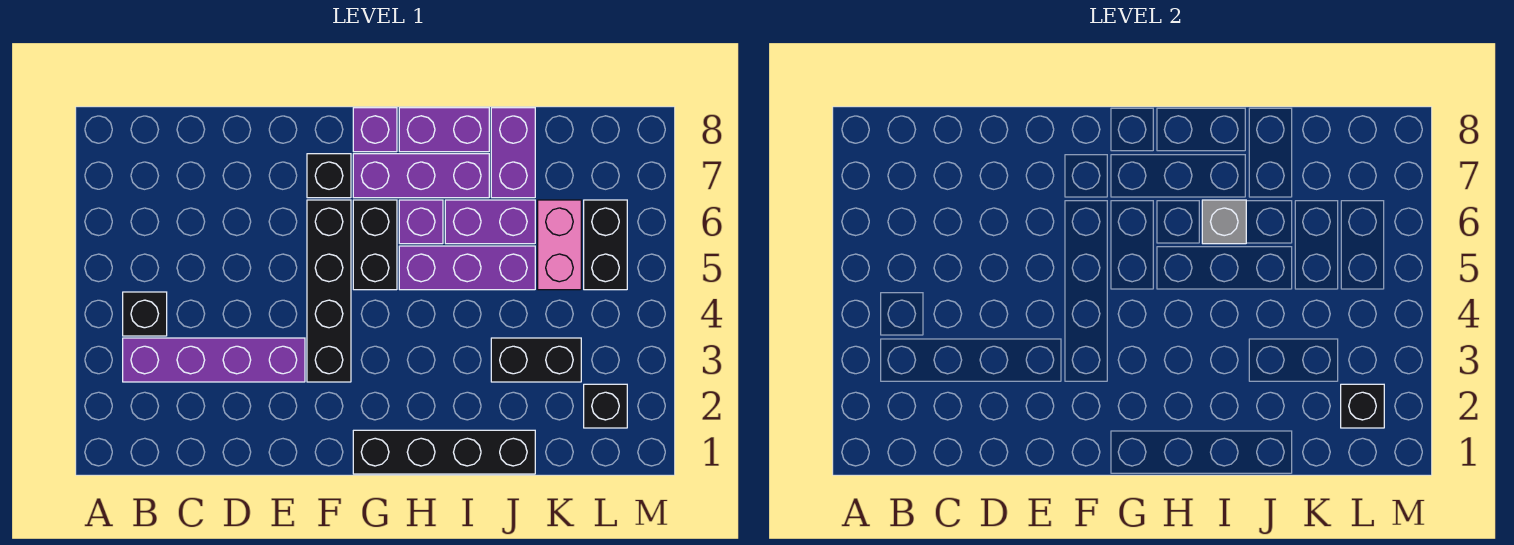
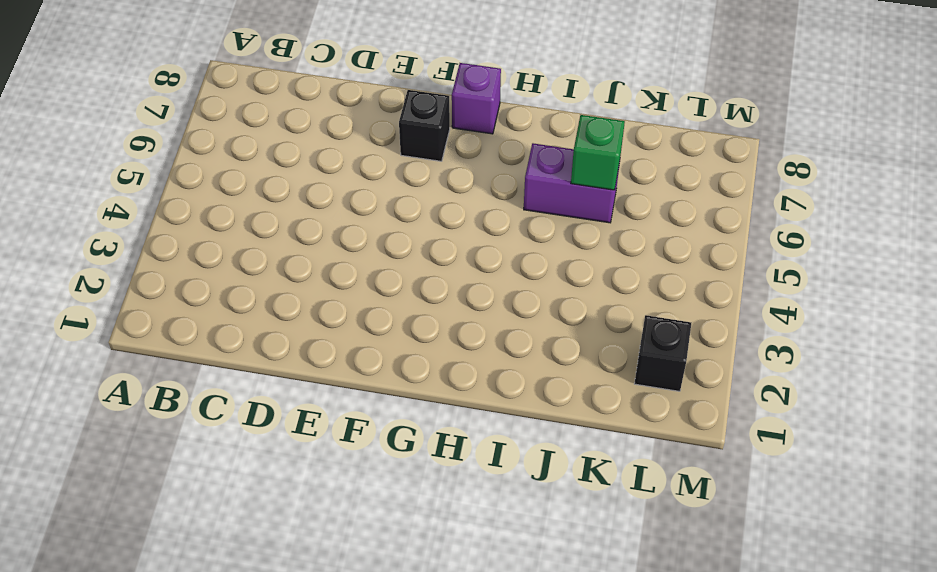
green brick J6 level 2 -> none
none -> purple brick B3:E3 level 1
none -> black brick B4 level 1
none -> black brick F3:F6 level 1

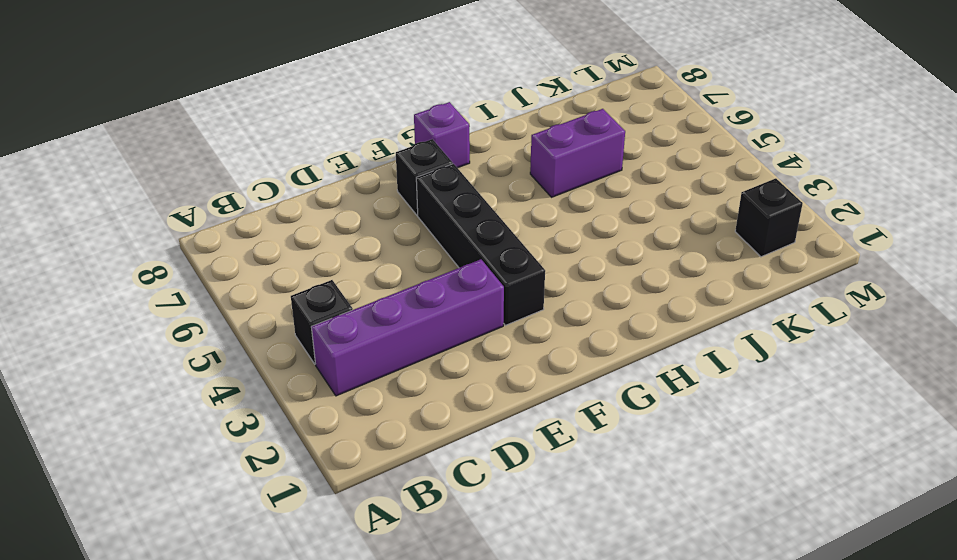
none -> black brick G1:J1 level 1
none -> black brick G5:G6 level 1
none -> purple brick G7:I7 level 1

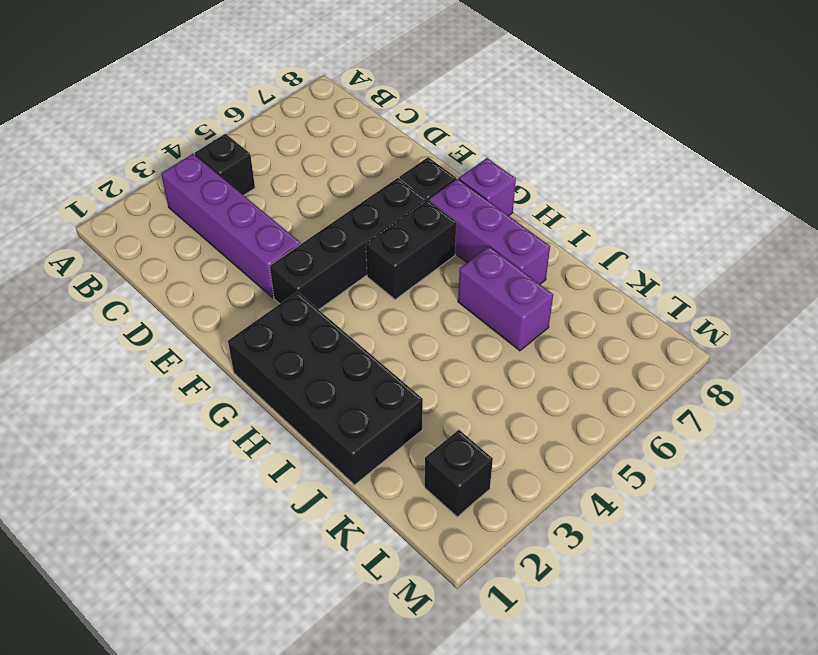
black brick G1:J2 level 1 -> black brick G1:J1 level 1
none -> purple brick H5:J5 level 1
none -> purple brick H6 level 1
none -> purple brick H8:I8 level 1

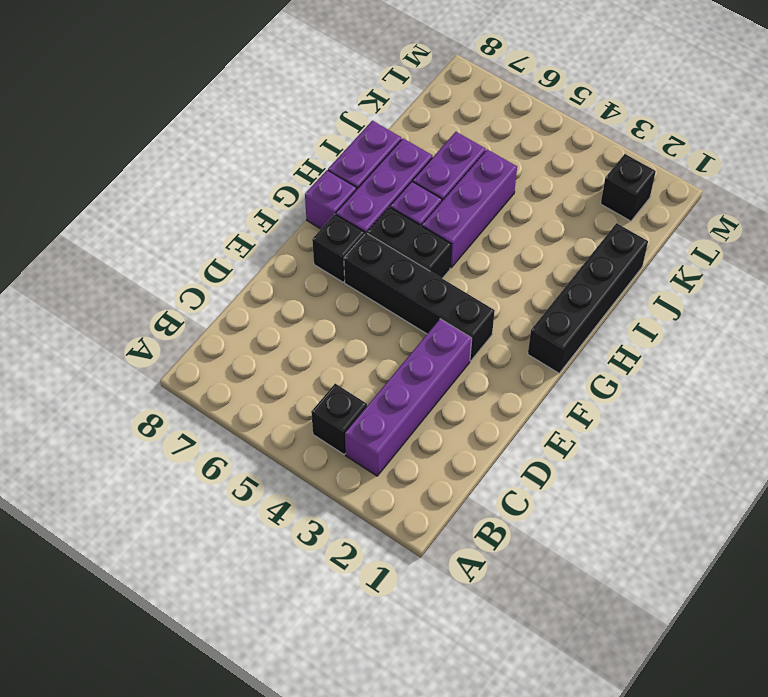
none -> black brick J3:K3 level 1
none -> purple brick J7:J8 level 1
none -> pink brick K5:K6 level 1

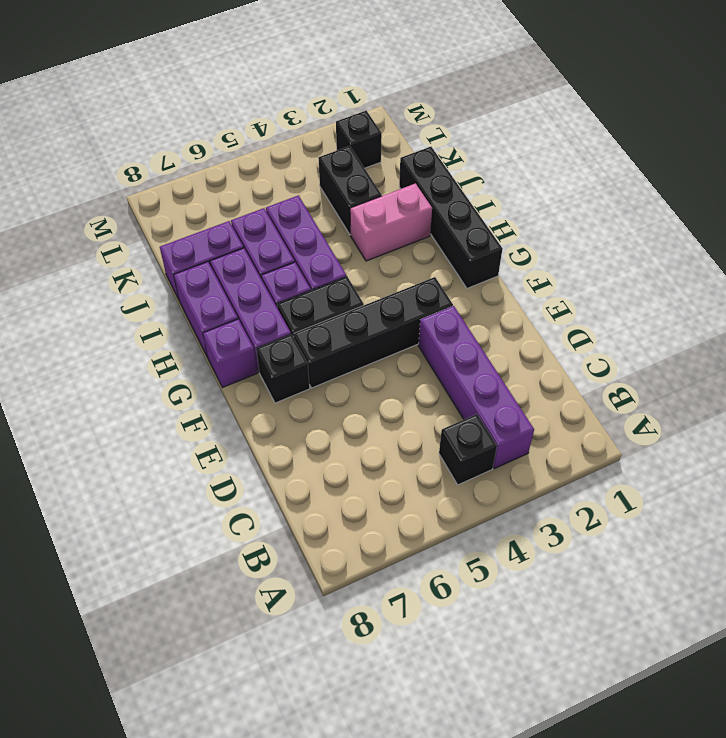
pink brick I2:I3 level 1 -> pink brick K5:K6 level 1
none -> black brick L5:L6 level 1
none -> grey brick I6 level 2
none -> black brick L2 level 2

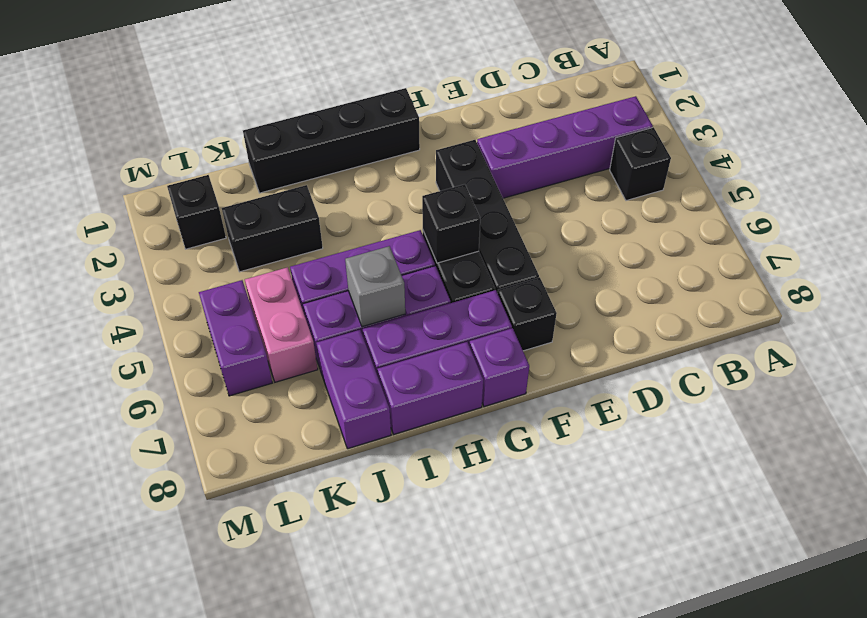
black brick G5 level 2 -> black brick L2 level 2
purple brick L5:L6 level 1 -> black brick L5:L6 level 1

